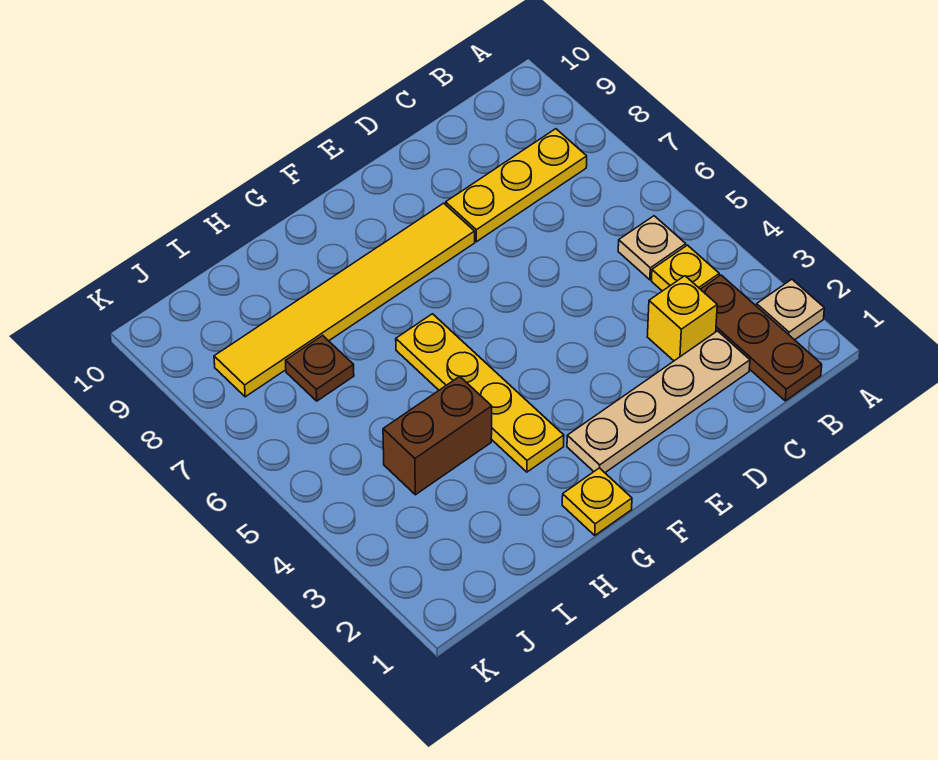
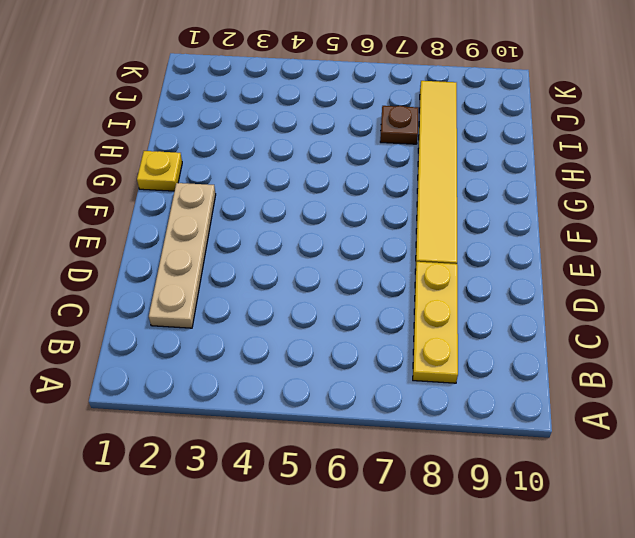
none -> tan plate A2 level 1
none -> brown plate B1:B3 level 1
none -> yellow plate B4 level 1

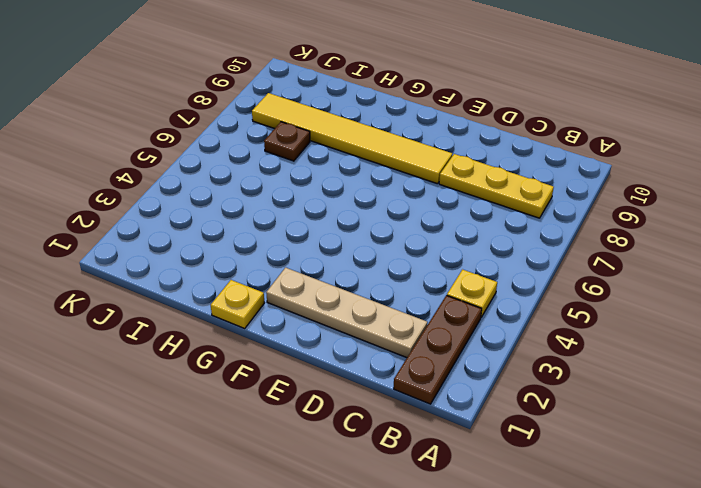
none -> tan plate A2 level 1
none -> tan plate B5 level 1
none -> yellow brick C3 level 1

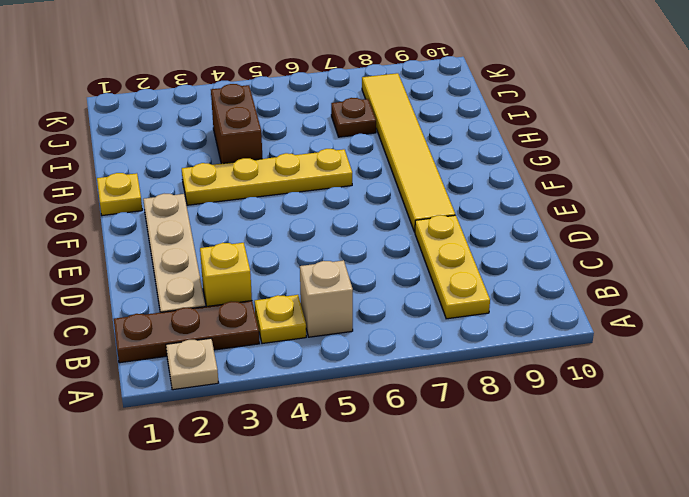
tan brick B5 level 1 -> tan plate B5 level 1

